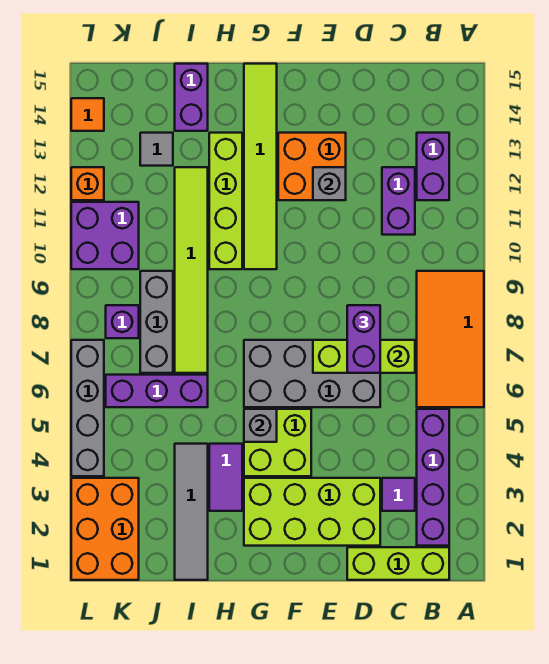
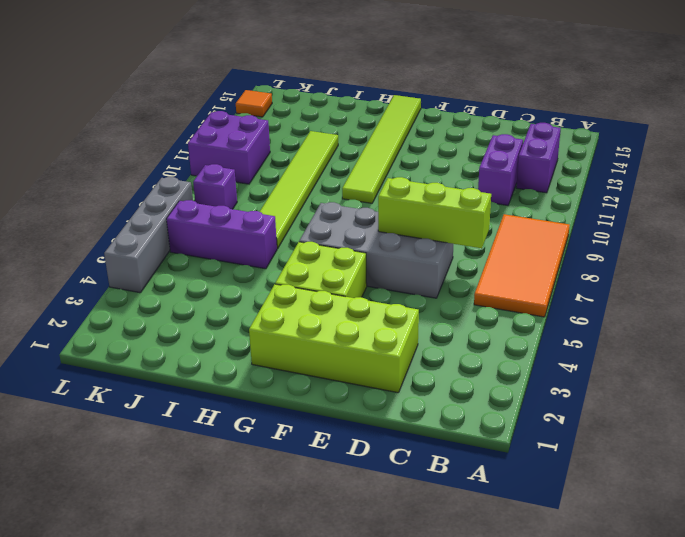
none -> lime brick B1:D1 level 1
none -> purple brick B2:B5 level 1
none -> purple tile C3 level 1

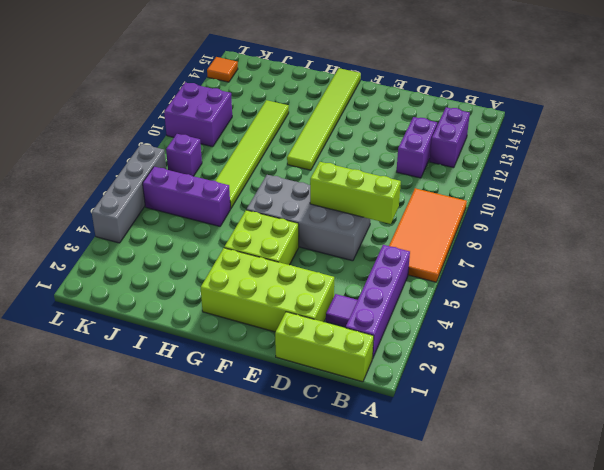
none -> orange brick E12:F13 level 1
none -> purple tile H3:H4 level 1
none -> lime brick H10:H13 level 1

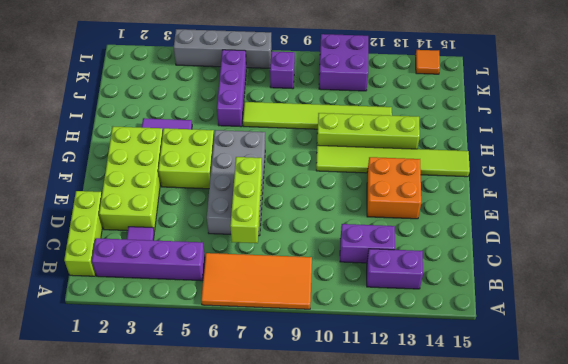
none -> grey tile I1:I4 level 1
none -> purple brick I14:I15 level 1
none -> grey brick J7:J9 level 1

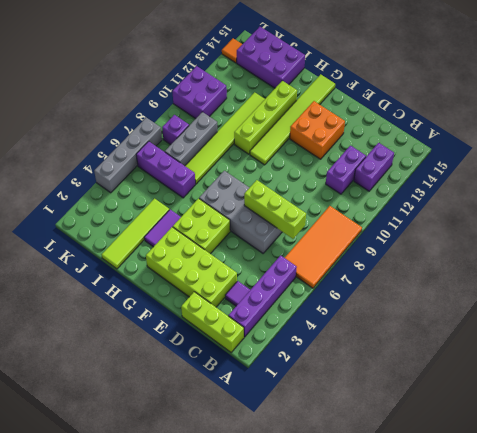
lime tile I1:I4 level 1 -> grey tile I1:I4 level 1
purple brick I14:K15 level 1 -> purple brick I14:I15 level 1
none -> grey tile J13 level 1
none -> orange brick K1:L3 level 1
none -> orange brick L12 level 1

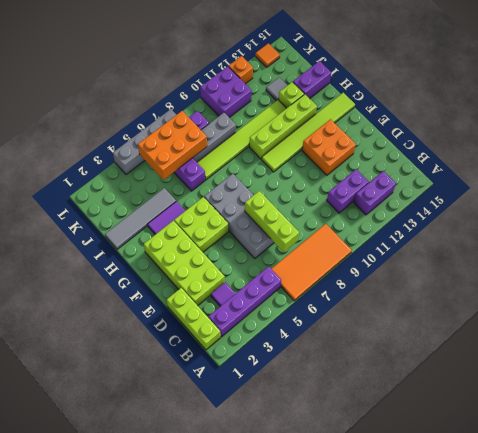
lime brick I13 level 1 -> none
orange brick J5:K7 level 2 -> orange brick K1:L3 level 1
none -> grey brick E12 level 2
none -> grey brick G5 level 2
none -> purple brick D7:D8 level 3

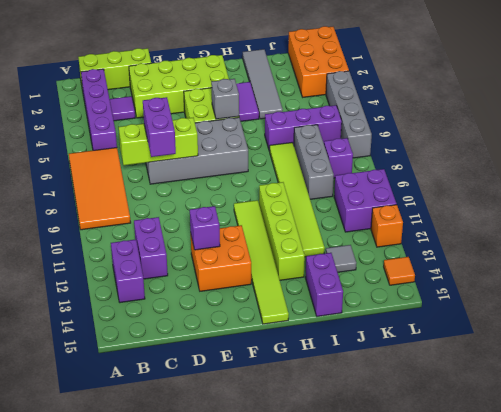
purple brick E12 level 2 -> grey brick E12 level 2

